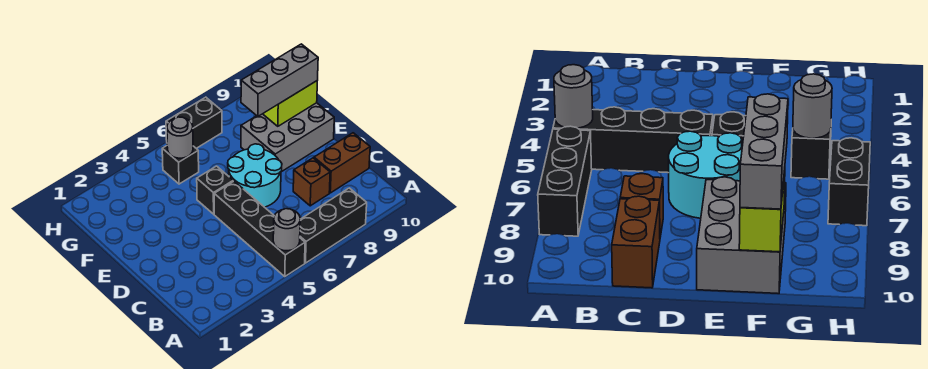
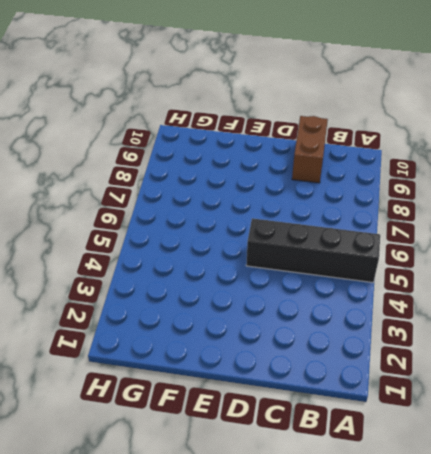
none -> black brick A6:A8 level 1
none -> brown brick C8 level 1
none -> cyan round brick D6:E7 level 1

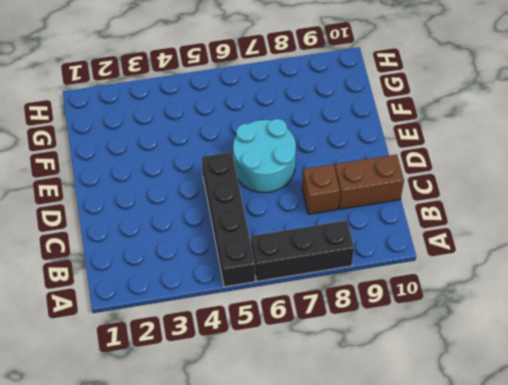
none -> black brick E5 level 1
none -> grey brick E8:F10 level 1
none -> black brick G5 level 1

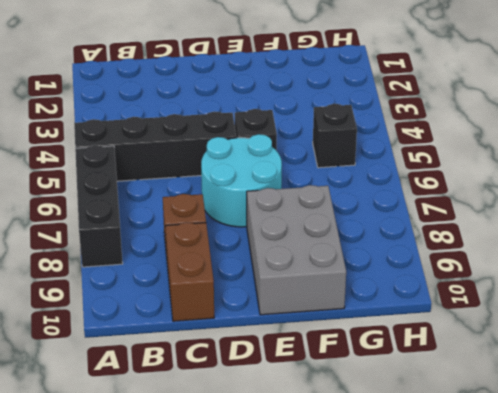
none -> black brick H6:H7 level 1
none -> grey round brick A5 level 2
none -> lime brick F9:F10 level 2

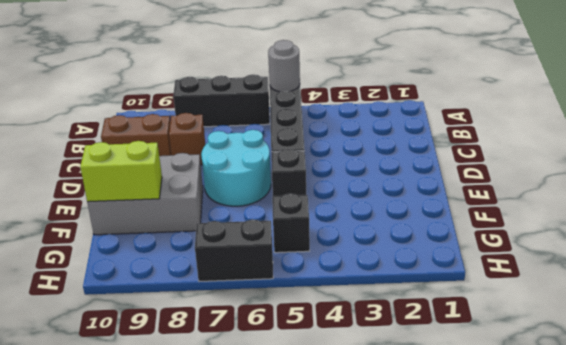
none -> grey round brick G5 level 2
none -> grey brick F8:F10 level 3

